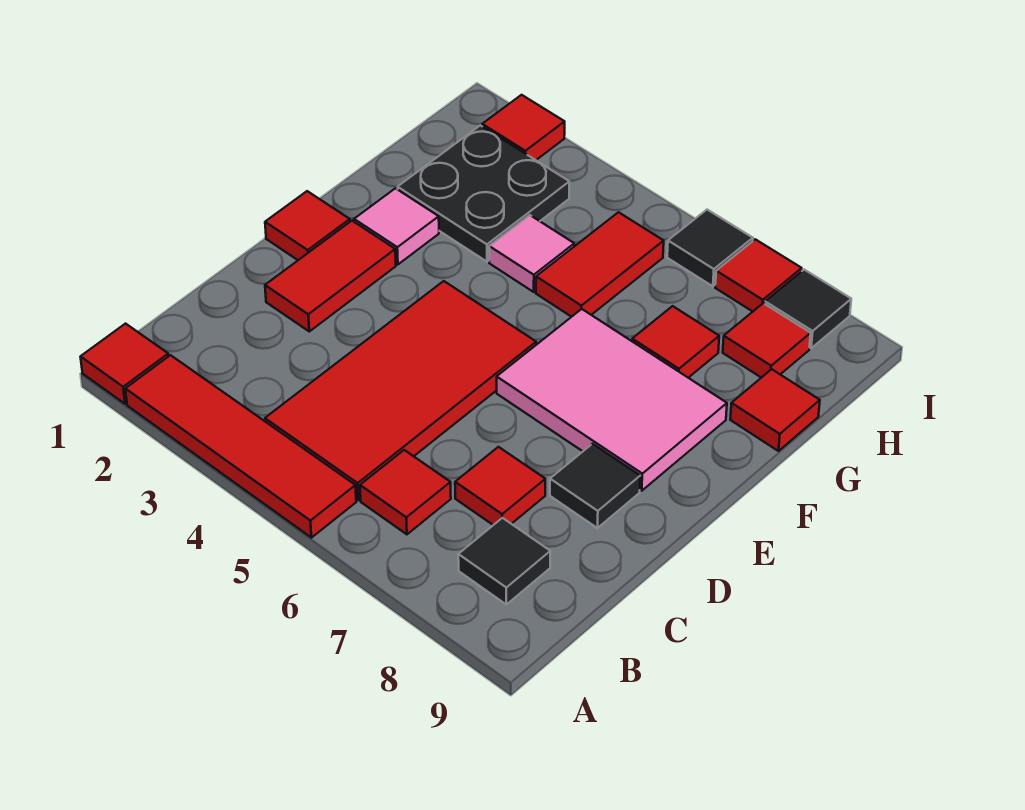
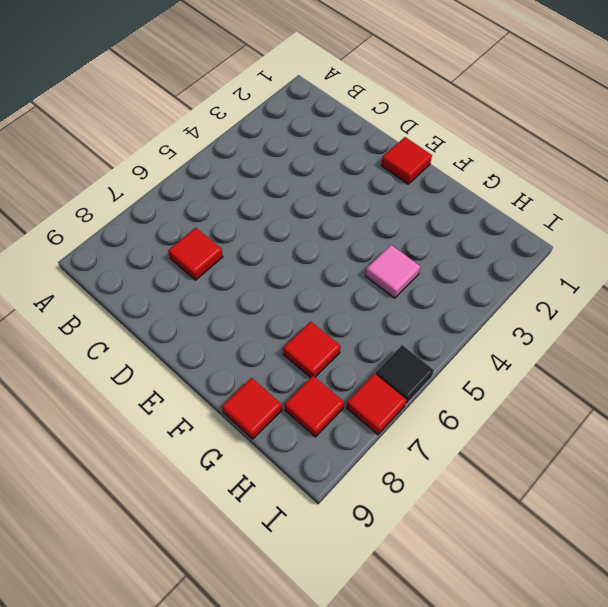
none -> red tile A1 level 1
none -> red tile A2:A5 level 1
none -> red tile B4:E5 level 1

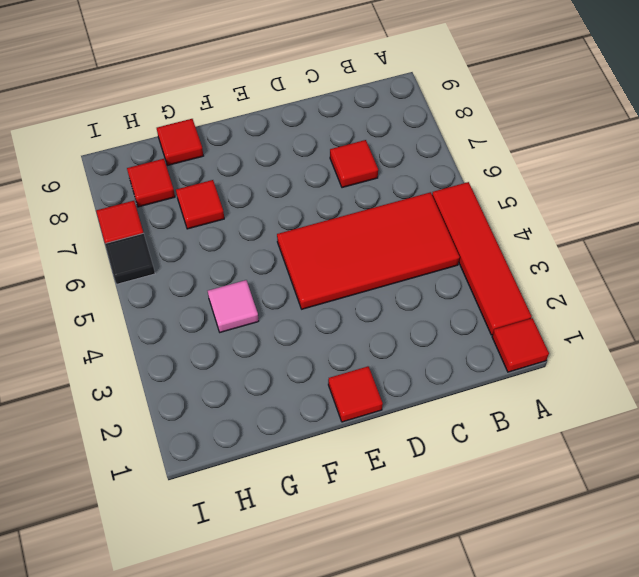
none -> red tile B6 level 1
none -> black tile B8 level 1
none -> red tile D2:E2 level 1

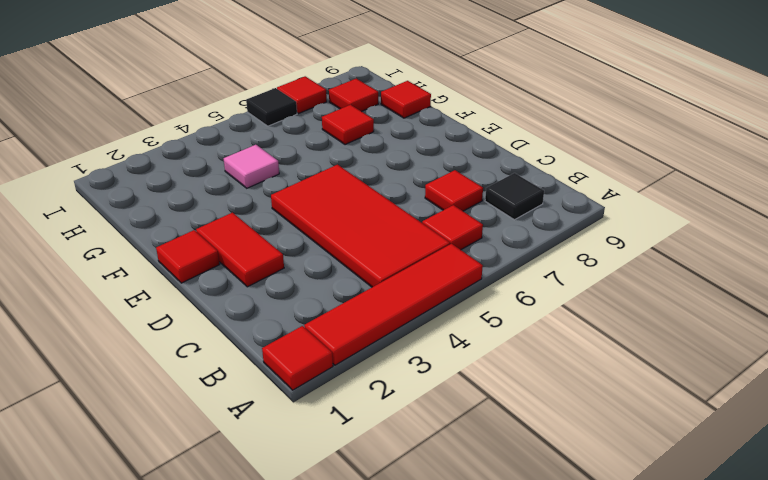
none -> black tile D8 level 1
none -> pink tile E6:F8 level 1
none -> pink tile F2 level 1

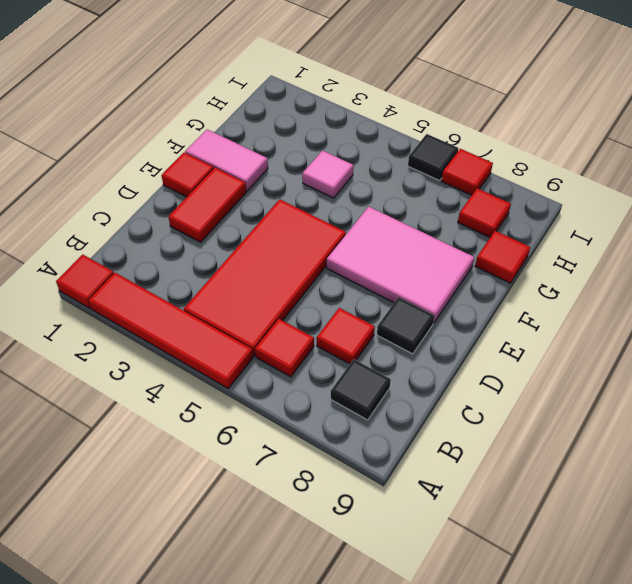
pink tile F1:F2 level 1 -> pink tile F2 level 1
none -> black plate G2:H3 level 1
none -> red tile G5:H5 level 1
none -> red tile G7 level 1

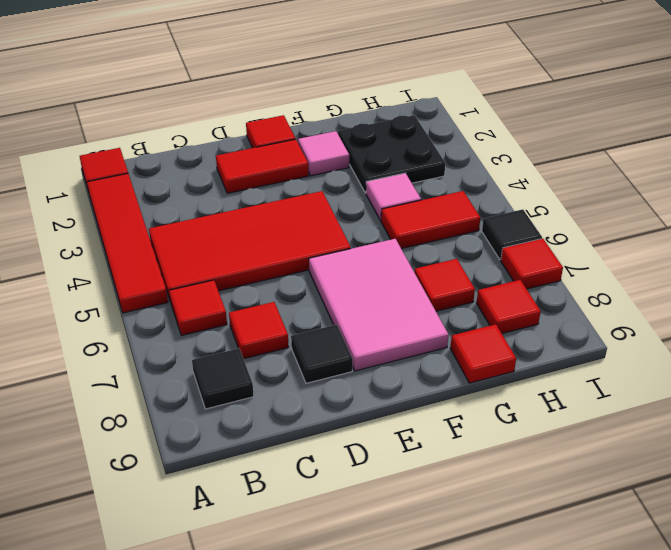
none -> red tile I2 level 1
none -> black tile I8 level 1

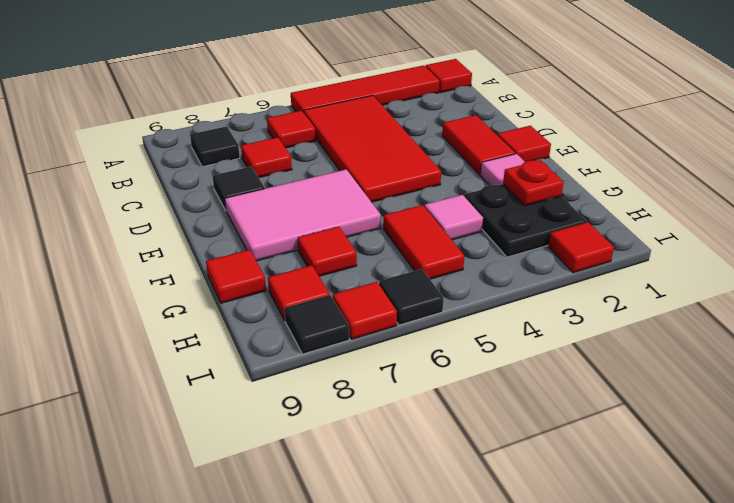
red plate G2 level 2 -> none

